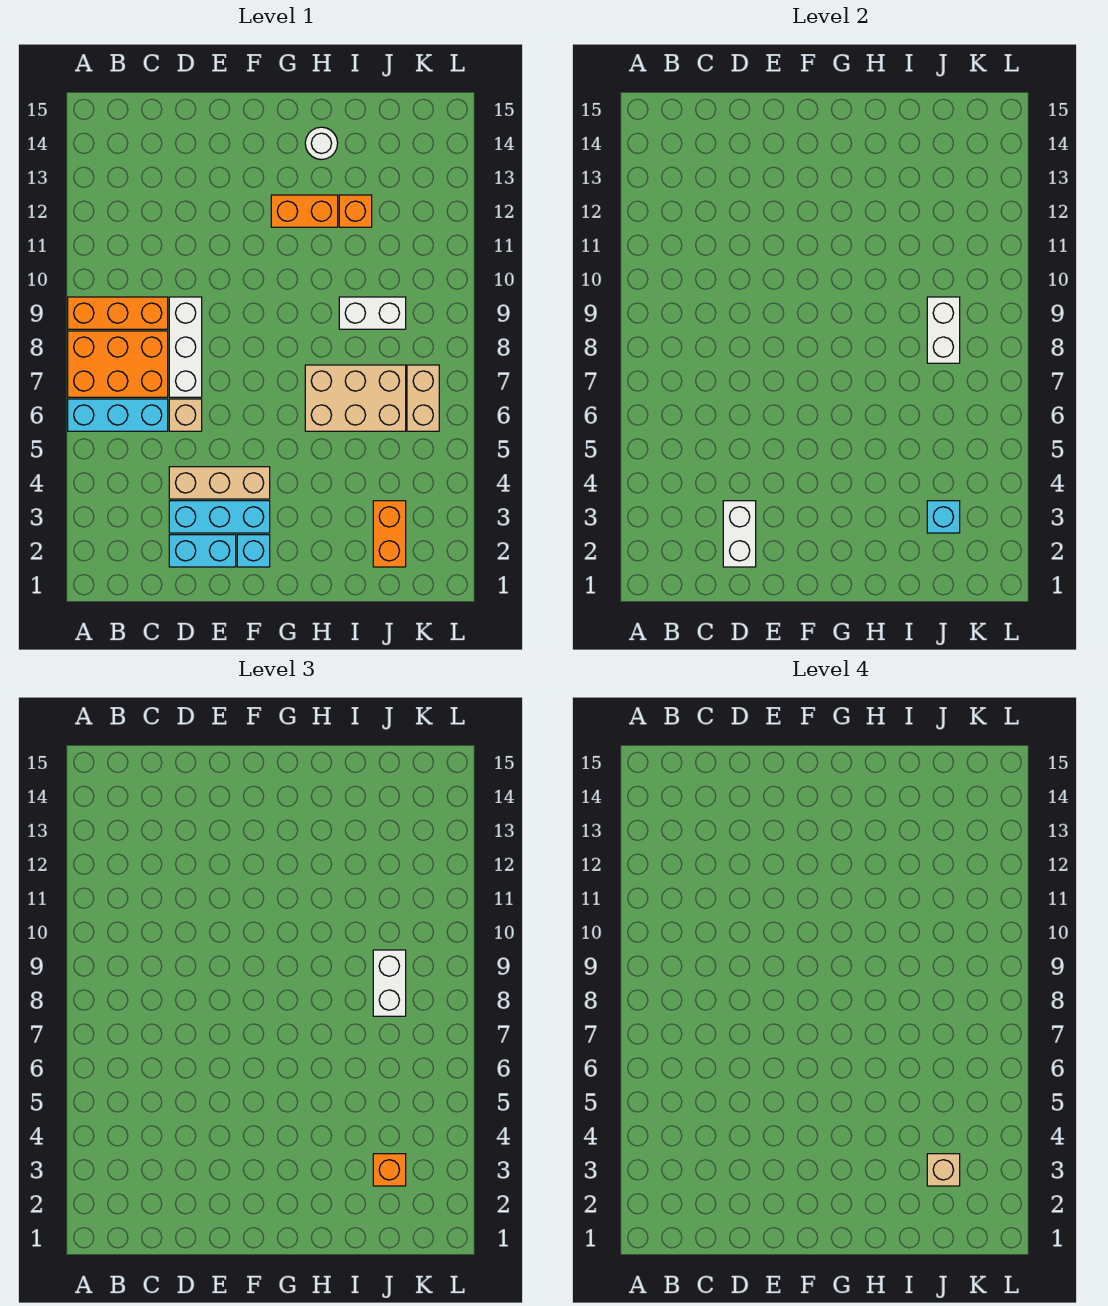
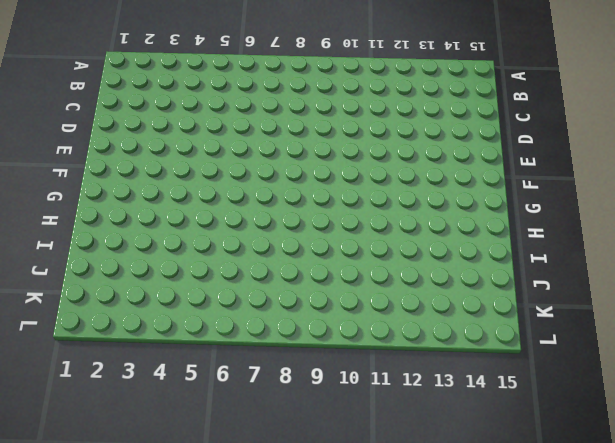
none -> cyan brick A6:C6 level 1
none -> orange brick A7:C8 level 1
none -> orange brick A9:C9 level 1

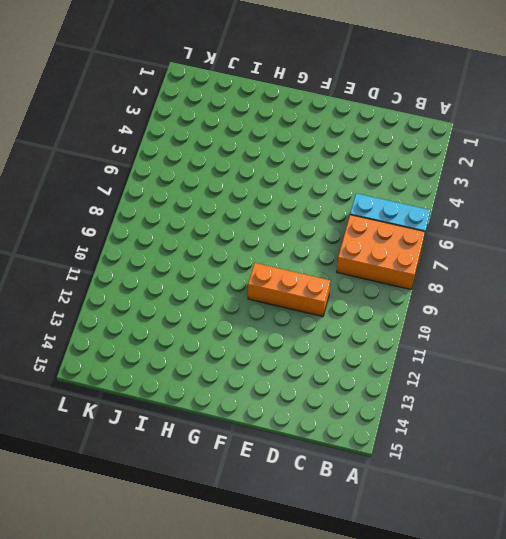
orange brick D10:F10 level 1 -> orange brick A9:C9 level 1
none -> cyan brick D2:E2 level 1
none -> cyan brick D3:F3 level 1
none -> tan brick D4:F4 level 1

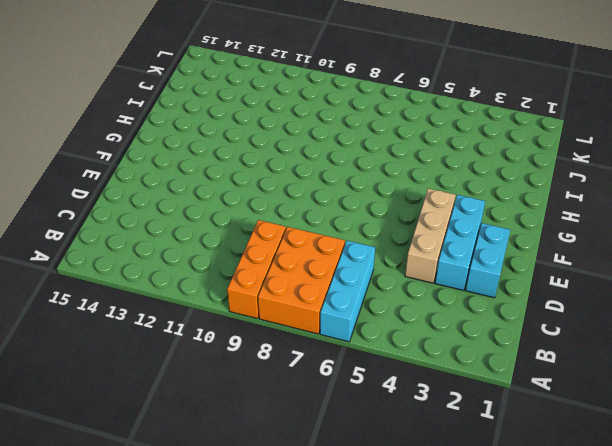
none -> tan brick D6 level 1
none -> white brick D7:D9 level 1
none -> cyan brick F2 level 1

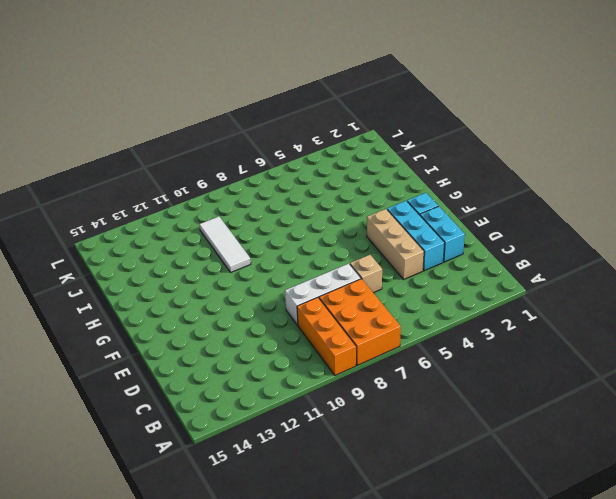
white tile H10:J10 level 1 -> none
none -> cyan brick A6:C6 level 1
none -> orange brick G12:H12 level 1
none -> tan brick H6:J7 level 1

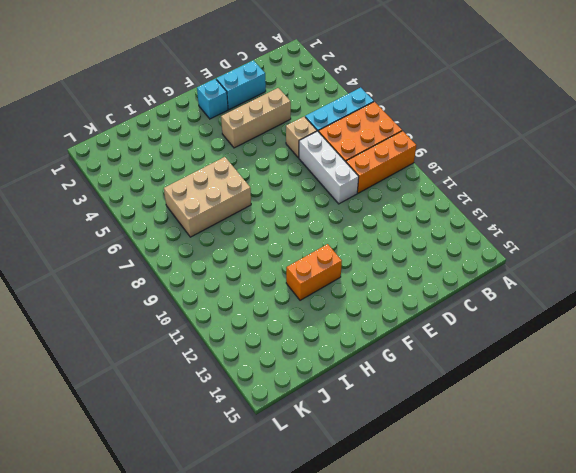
none -> cyan brick D3:F3 level 1
none -> white round brick H14 level 1
none -> white brick I9:J9 level 1

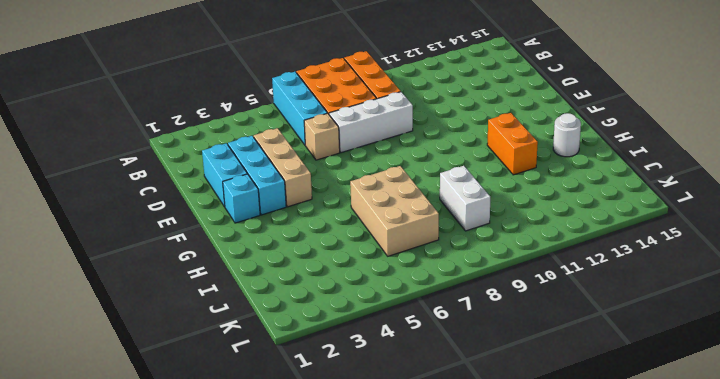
none -> orange brick I12 level 1
none -> orange brick J2:J3 level 1
none -> tan brick K6:K7 level 1

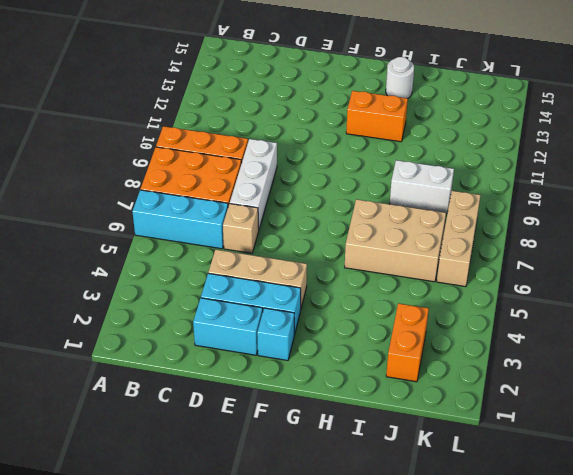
tan brick K6:K8 level 1 -> tan brick K6:K7 level 1
none -> orange brick I12 level 1
none -> white brick D2:D3 level 2
none -> cyan brick J3 level 2

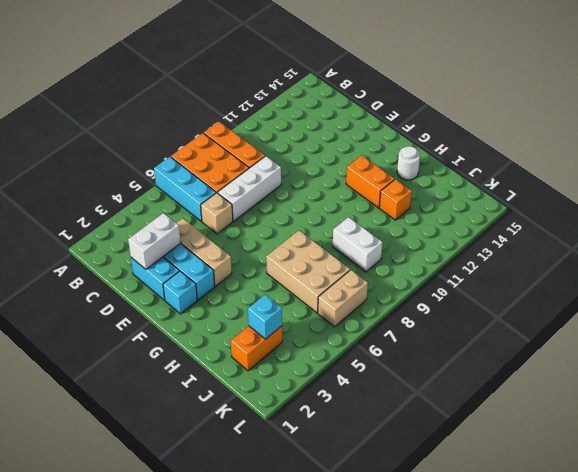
none -> white brick J8:J9 level 2
none -> orange brick J3 level 3
none -> white brick J8:J9 level 3

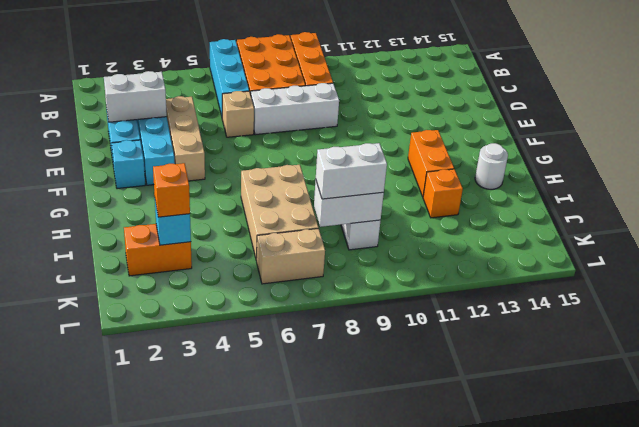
none -> tan brick J3 level 4

